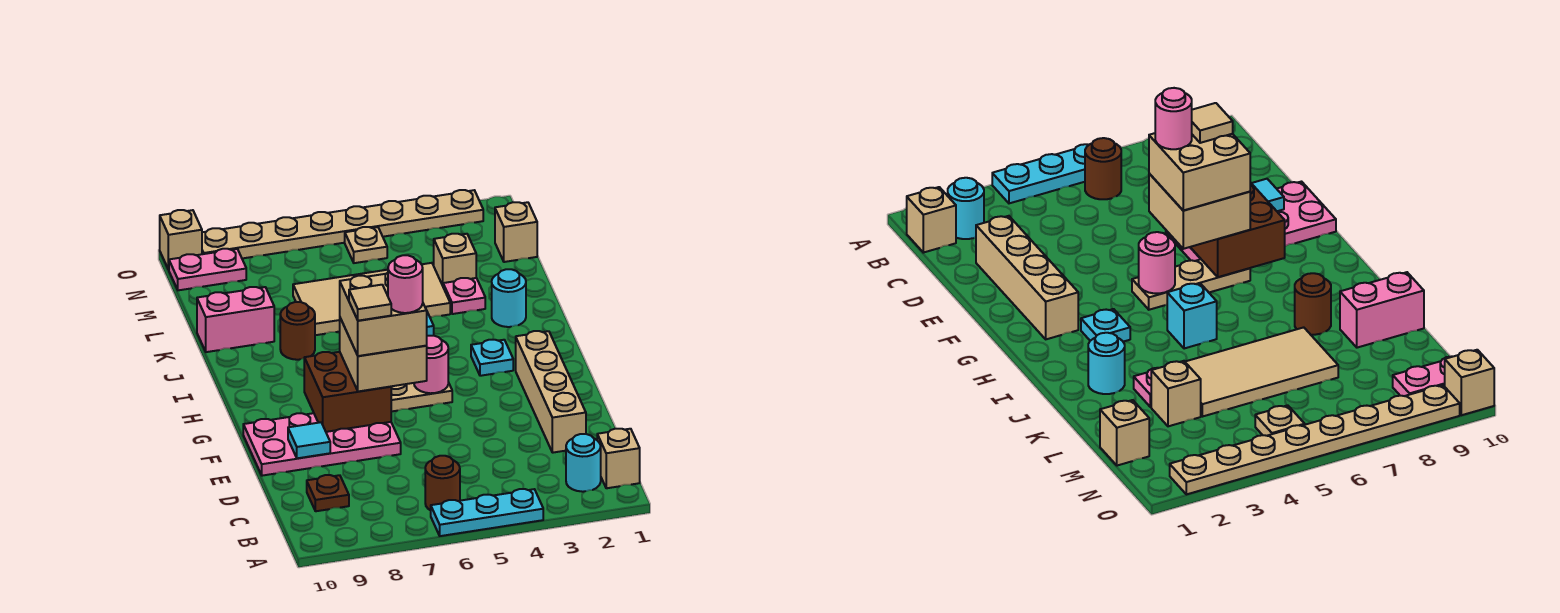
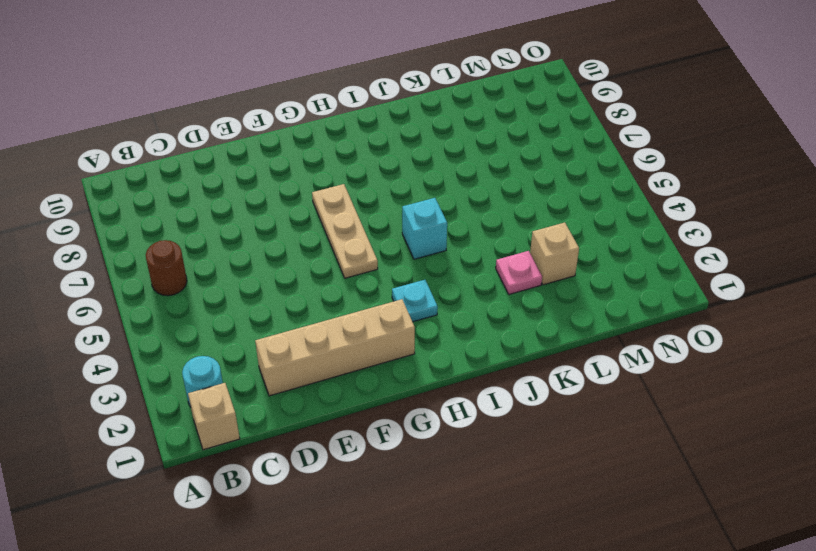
none -> cyan plate A4:A6 level 1
none -> brown plate C9 level 1
none -> pink plate E7:F10 level 1

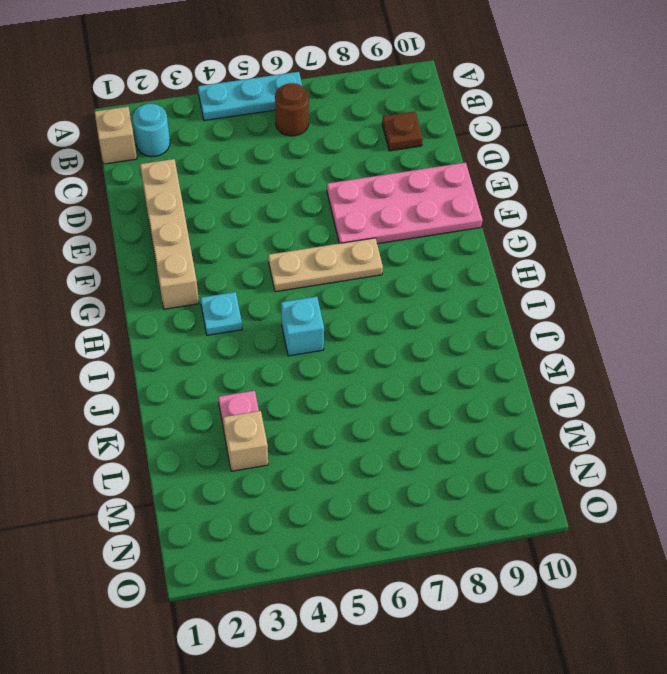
none -> cyan round brick J2 level 1
none -> brown round brick J8 level 1
none -> tan tile K4:L7 level 1

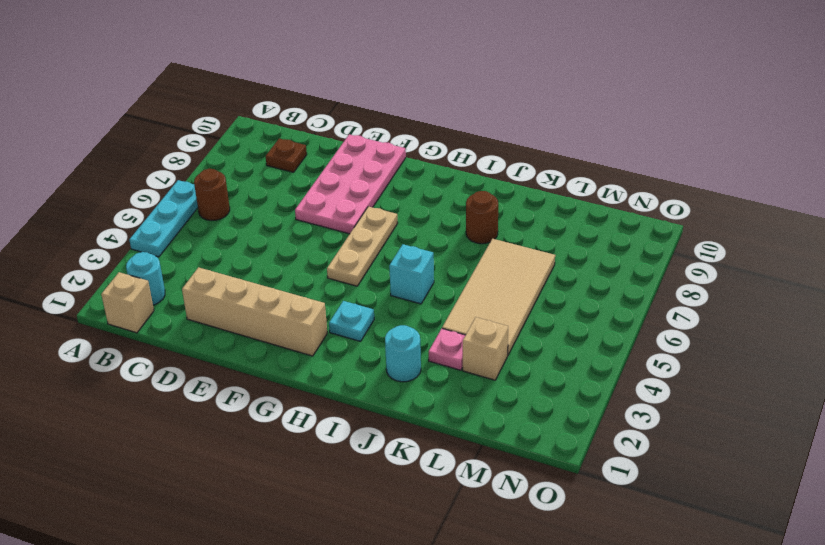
none -> pink brick K9:K10 level 1
none -> tan brick M1 level 1
none -> tan plate N5 level 1

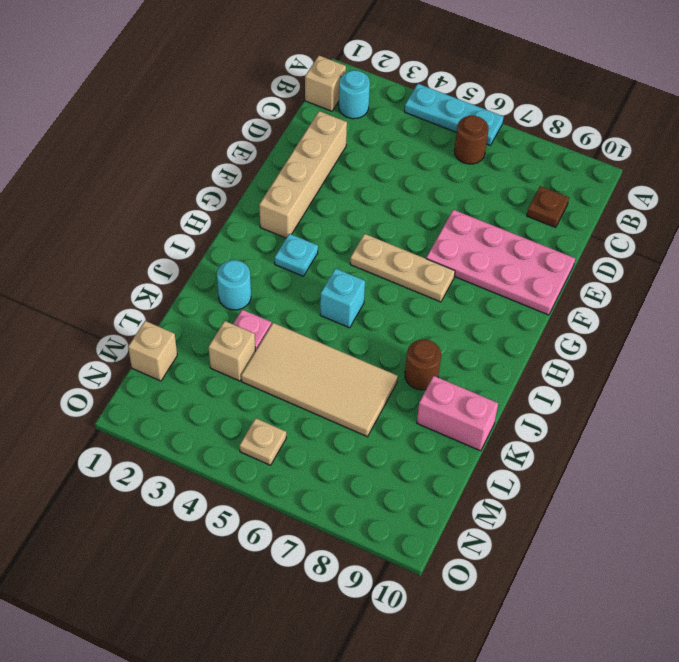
none -> pink plate N9:N10 level 1
none -> tan plate O2:O9 level 1
none -> tan brick O10 level 1

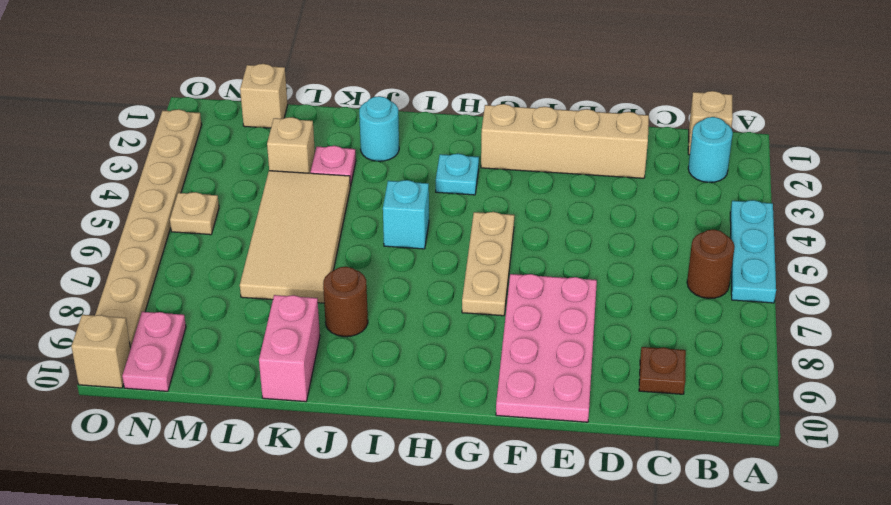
none -> cyan tile E9 level 2
none -> brown brick F7:G8 level 2
none -> pink round brick G5 level 2

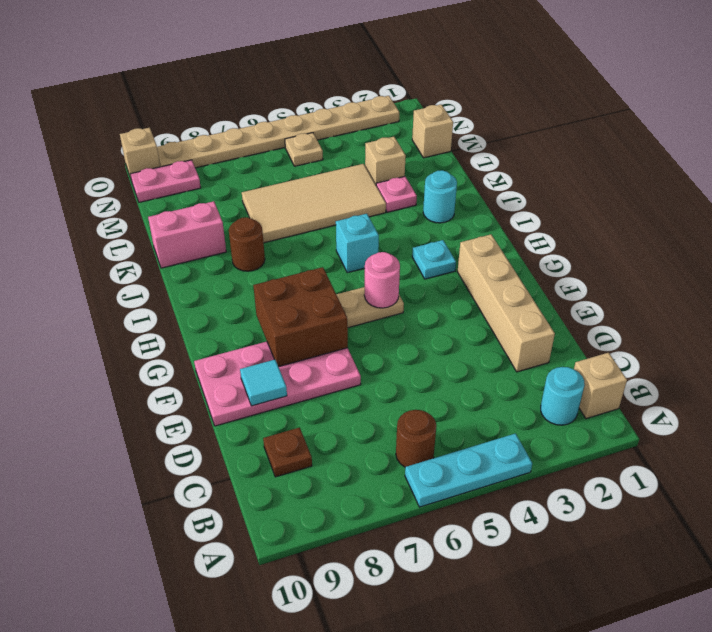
none -> tan brick F6:G7 level 3
none -> tan brick F6:G7 level 4
none -> pink round brick F6 level 5

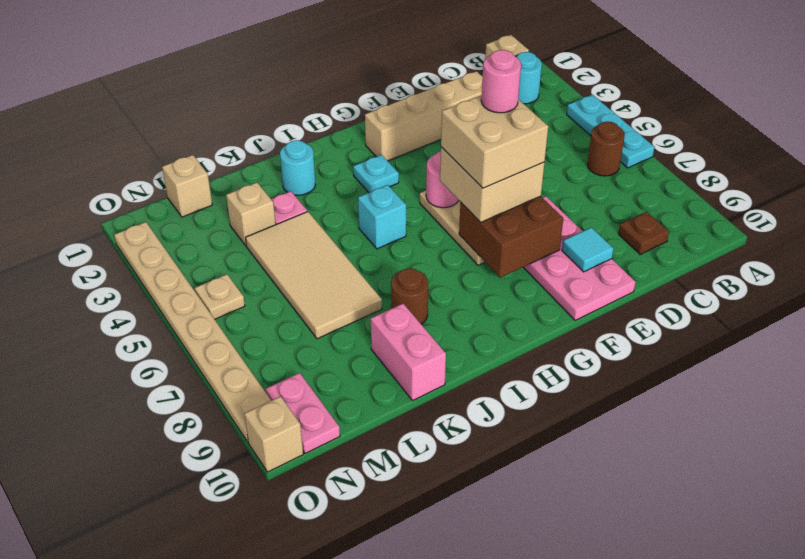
none -> tan tile F7 level 5

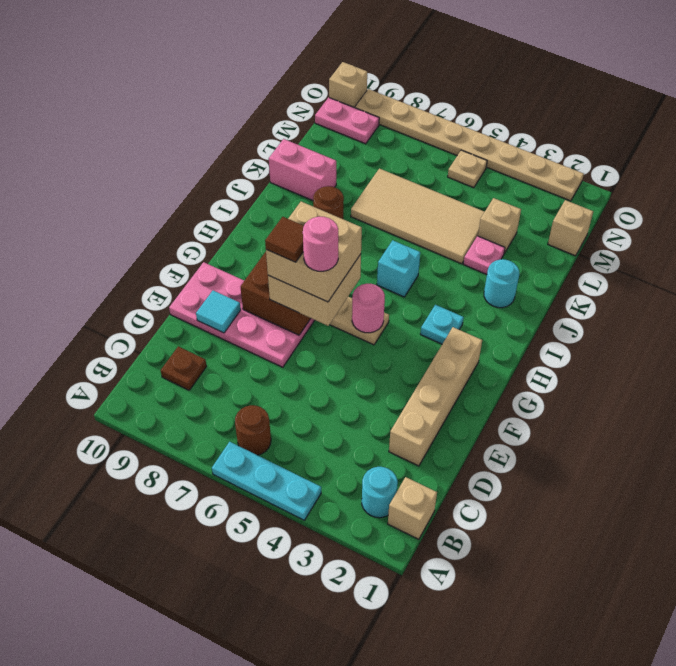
brown tile F7 level 5 -> tan tile F7 level 5

